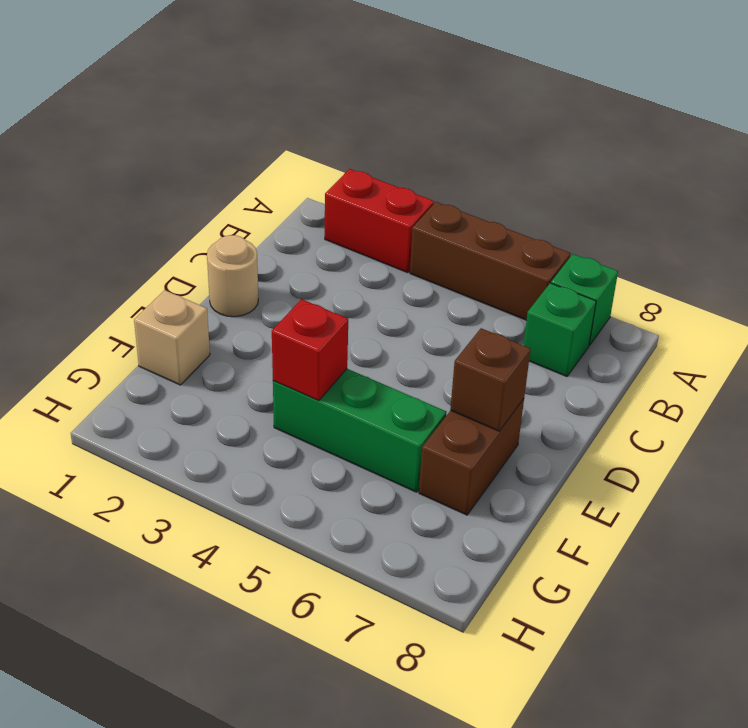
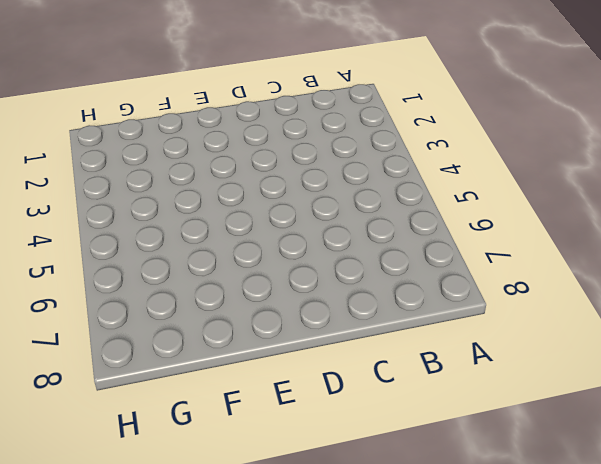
none -> red brick A2:A3 level 1
none -> brown brick A4:A6 level 1

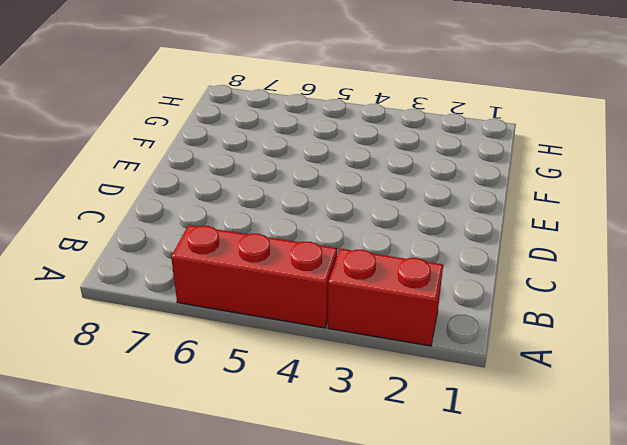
red brick A4:A6 level 1 -> brown brick A4:A6 level 1
none -> green brick A7 level 1
none -> green brick B7 level 1

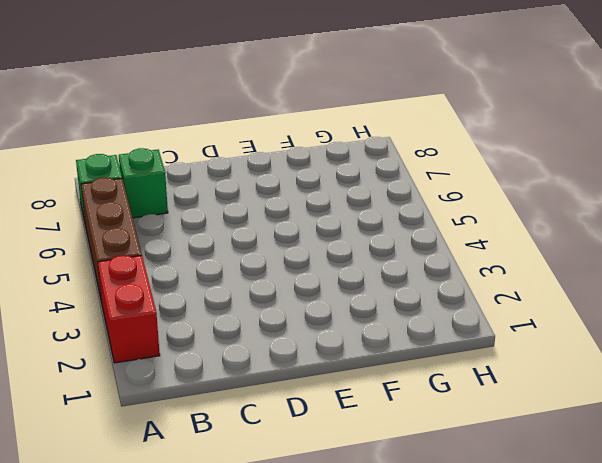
none -> tan round brick D1 level 1
none -> brown brick E7:F7 level 1

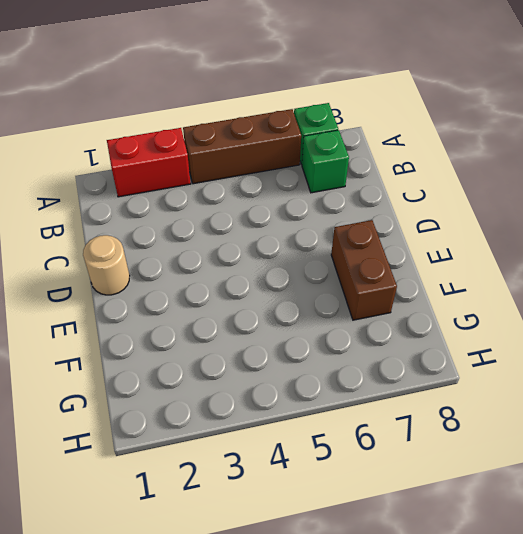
none -> tan brick F1 level 1
none -> green brick F4:F6 level 1

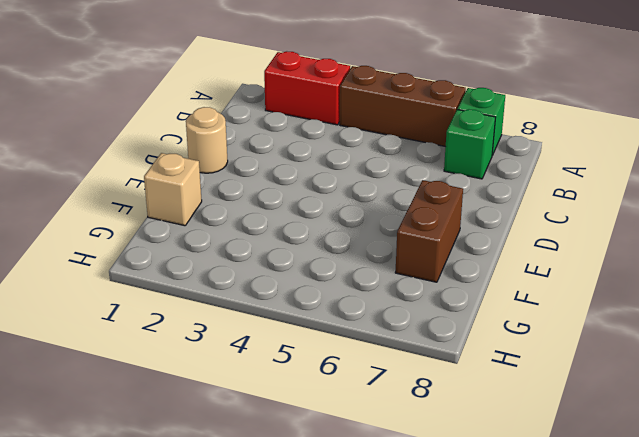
none -> green brick F4:F6 level 1
none -> brown brick E7 level 2

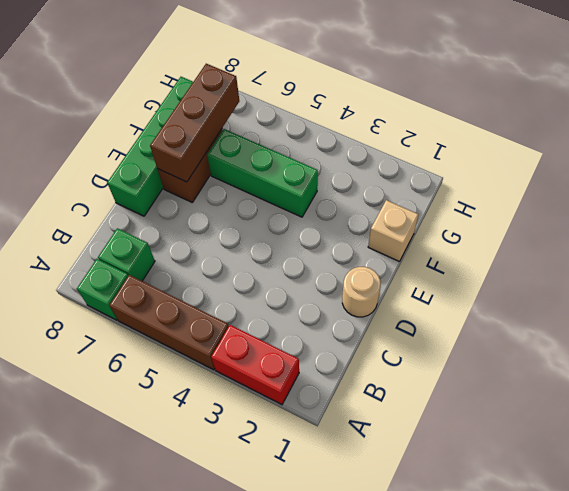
green brick D8:G8 level 1 -> none
brown brick E7:G7 level 2 -> brown brick E7 level 2
none -> red brick F4 level 2

